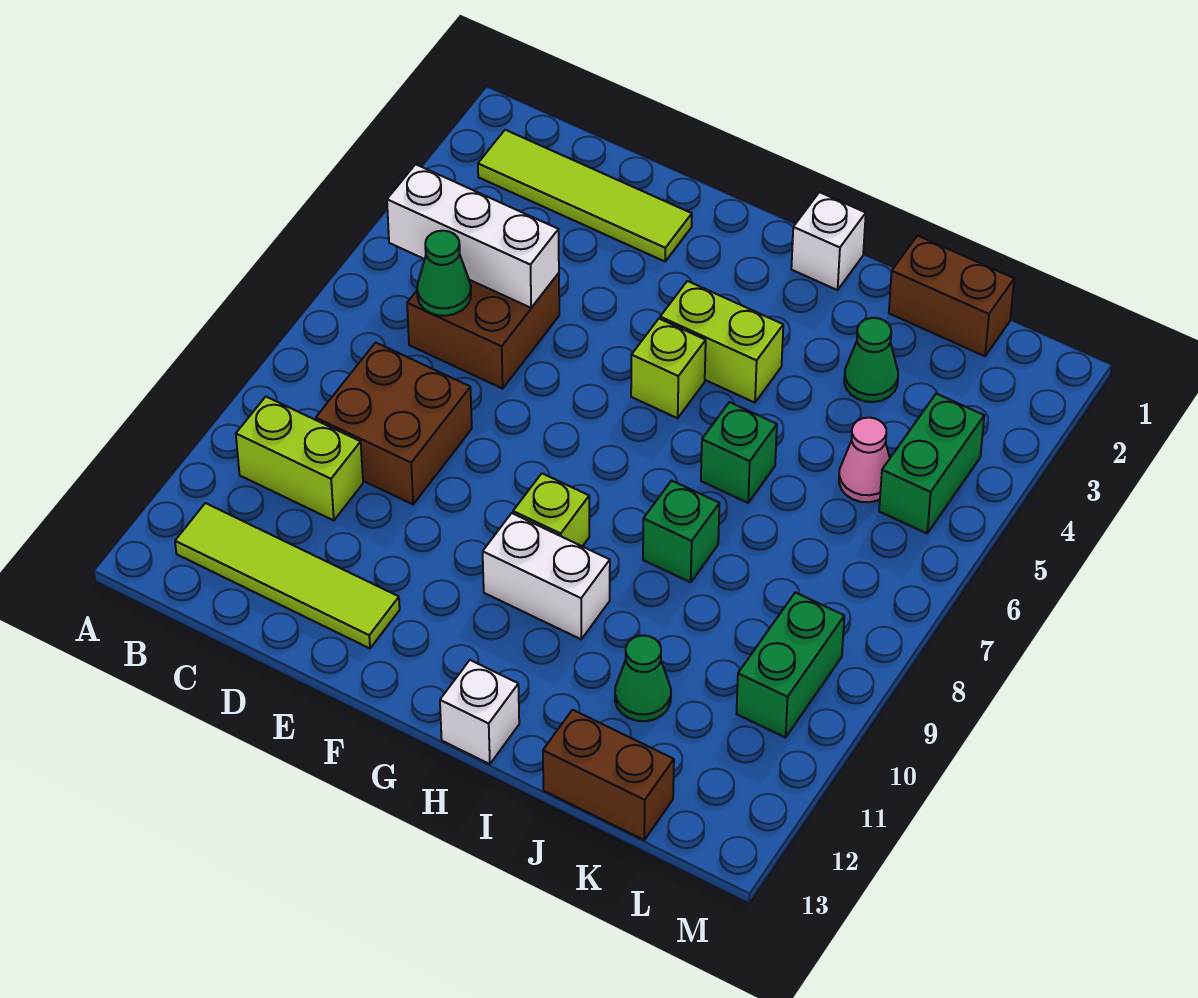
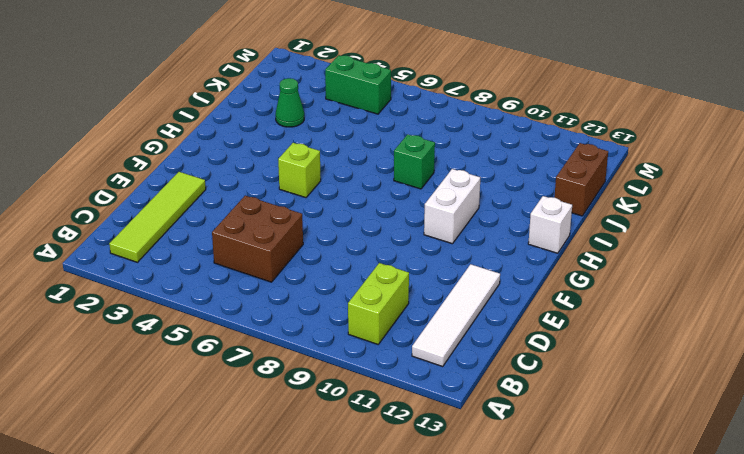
white tile B12:E12 level 1 -> lime tile B12:E12 level 1
none -> brown brick C8:D9 level 1
none -> lime brick G4:H4 level 1
none -> lime brick G9 level 1

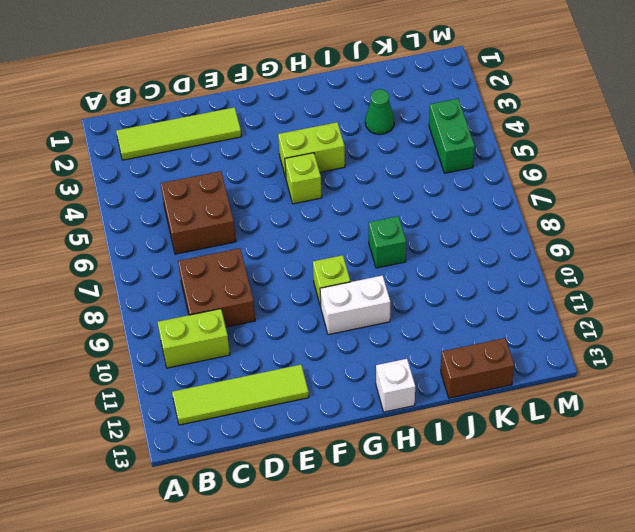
none -> white brick H1 level 1
none -> green brick I6 level 1
none -> brown brick J1:K1 level 1

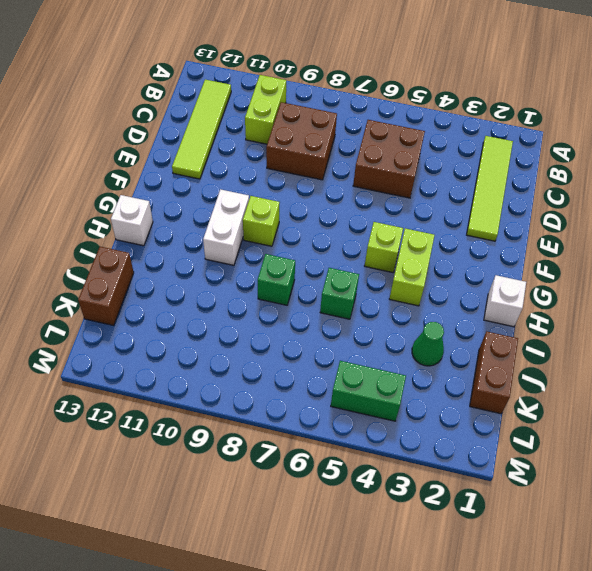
none -> green cone J11 level 1
none -> pink cone K5 level 1
none -> green brick L9:L10 level 1

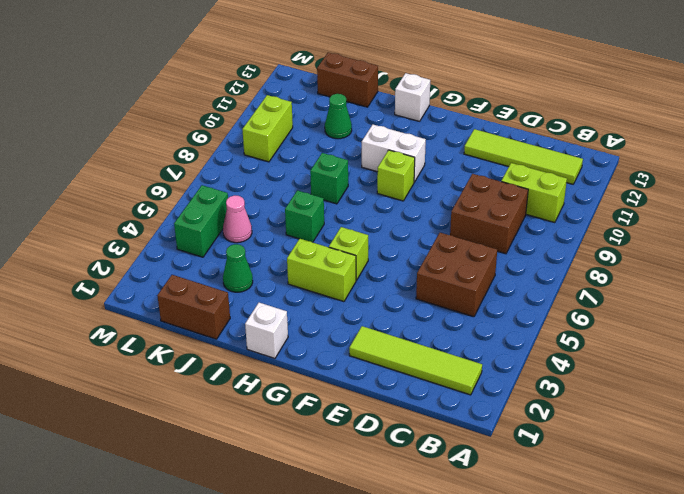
lime brick L9:L10 level 1 -> green brick L9:L10 level 1
none -> white brick B5:D5 level 2
none -> green cone C6 level 2

